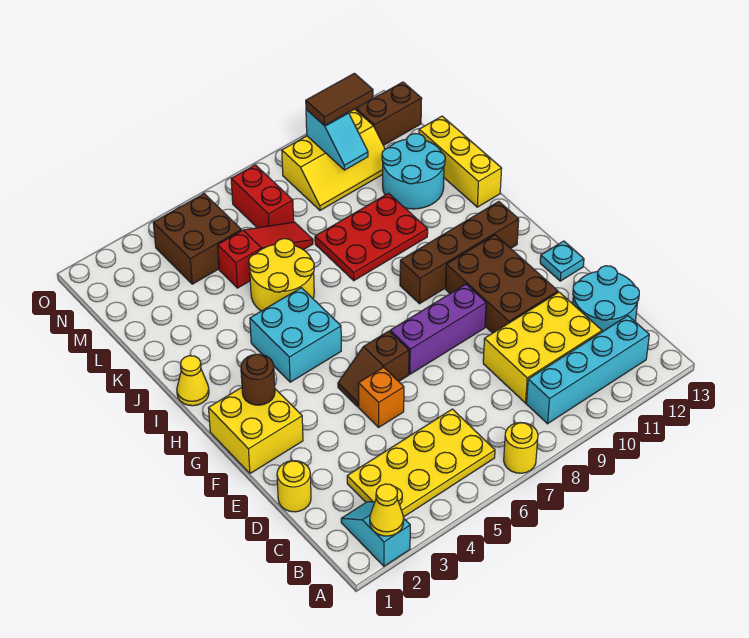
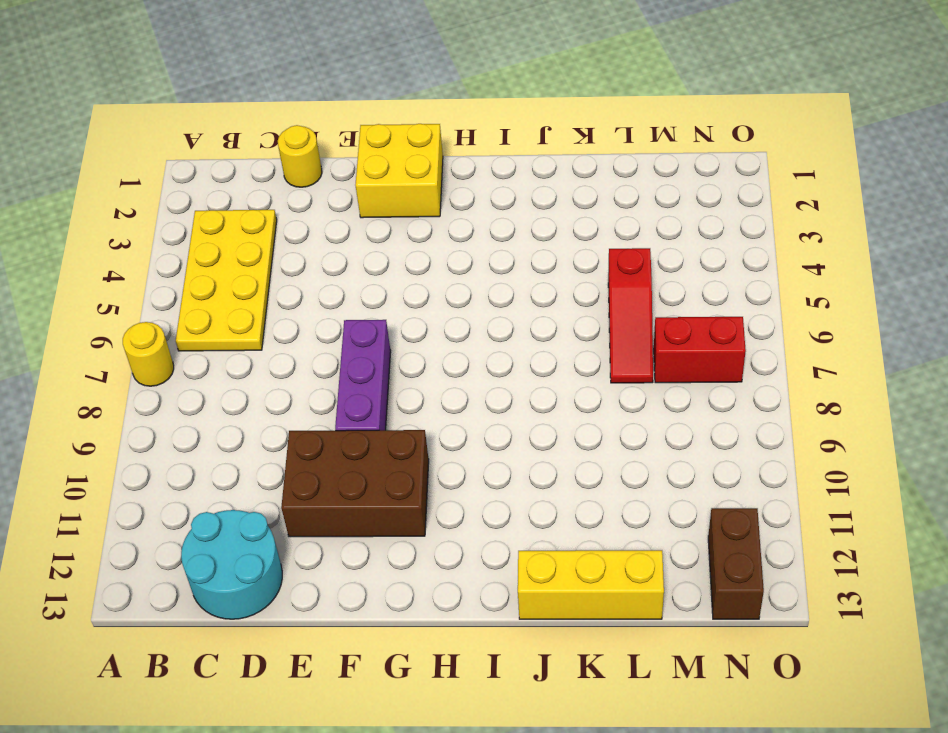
none -> cyan slope A2:B2 level 1 top A
none -> cyan brick B9:B12 level 1
none -> yellow brick C9:D11 level 1

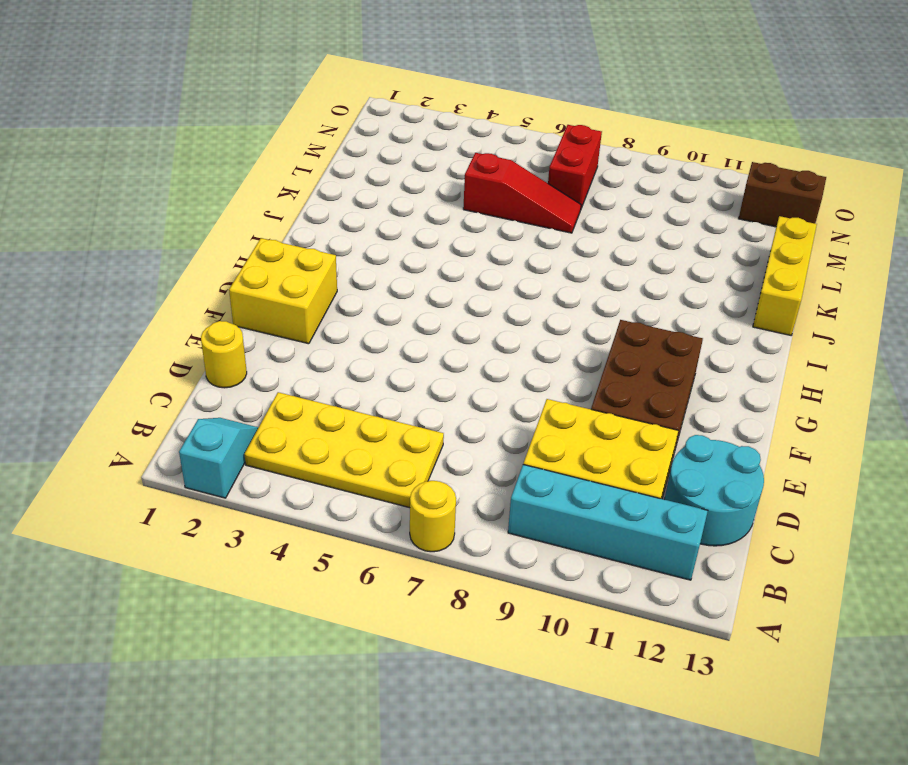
none -> orange brick E5 level 1
none -> brown slope F5:F6 level 1 top 6
none -> purple brick F7:F9 level 1

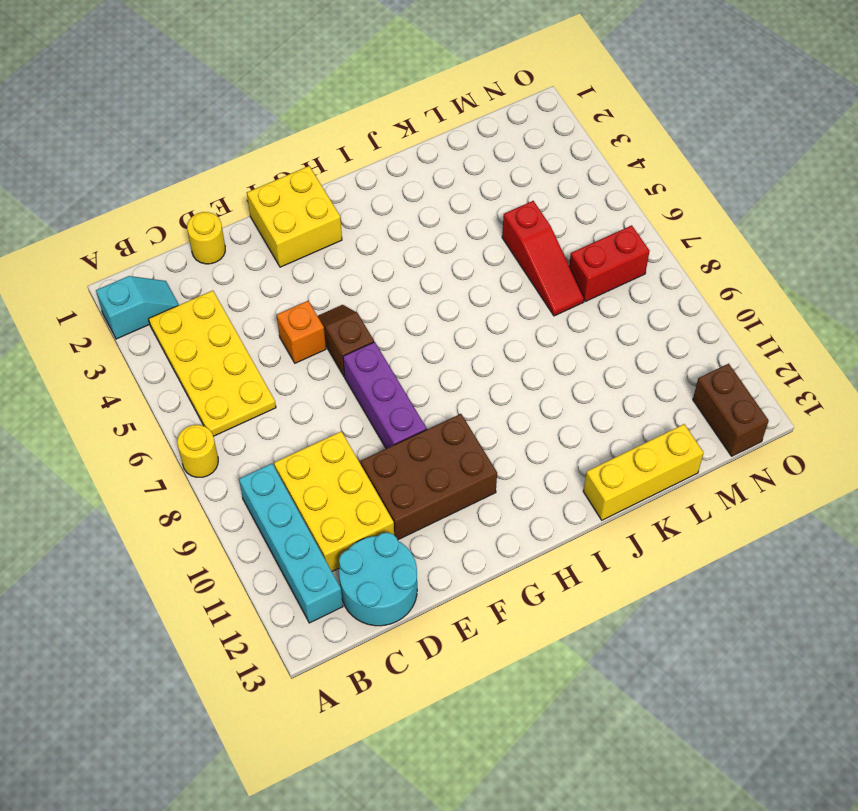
none -> cyan plate F13 level 1
none -> cyan brick H4:I5 level 1
none -> brown brick H9:H12 level 1

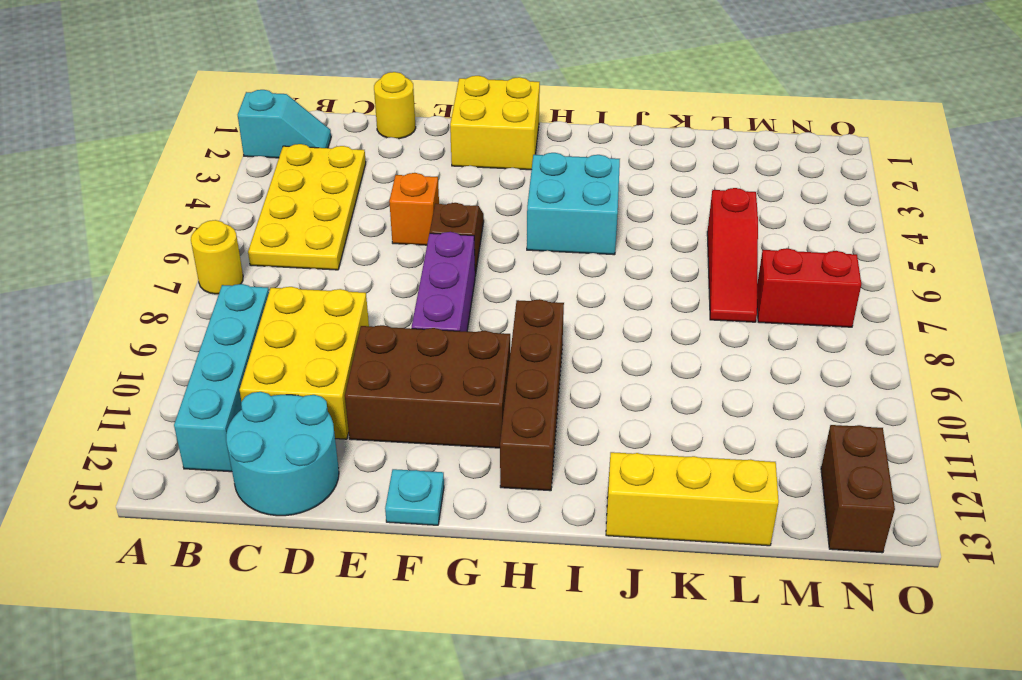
none -> yellow cone I1 level 1
none -> yellow round brick J5:K6 level 1
none -> red plate J8:K10 level 1

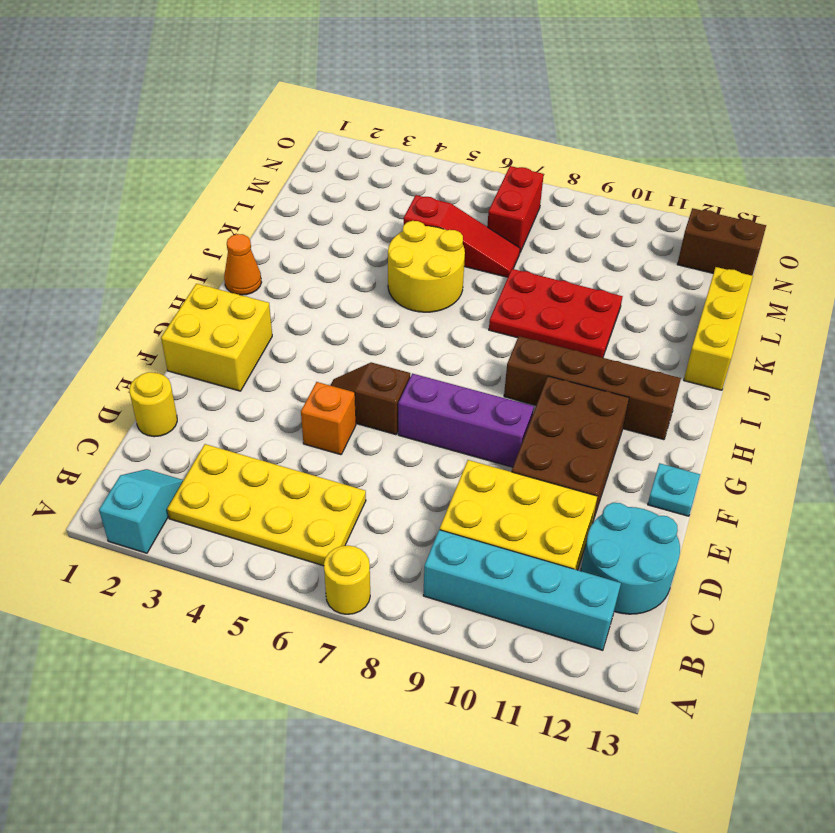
orange cone I1 level 1 -> yellow cone I1 level 1
none -> cyan brick H4:I5 level 1
none -> cyan round brick K11:L12 level 1
none -> brown brick M4:N5 level 1

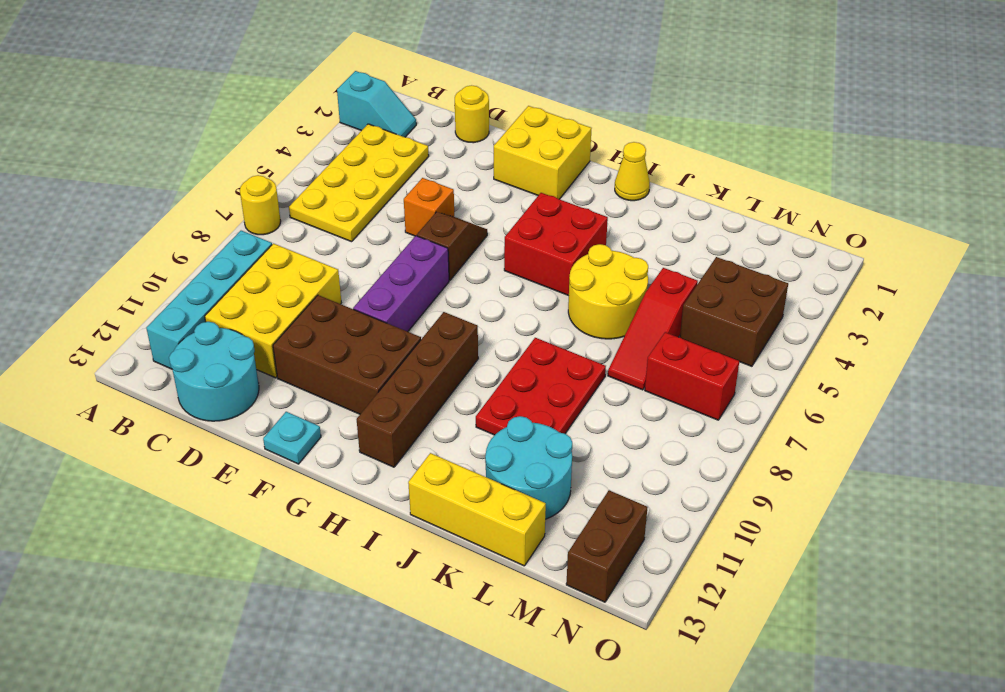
red brick H4:I5 level 1 -> cyan brick H4:I5 level 1
none -> yellow slope M9:N11 level 1 top N
none -> yellow cone A2 level 2
none -> brown round brick G2 level 2

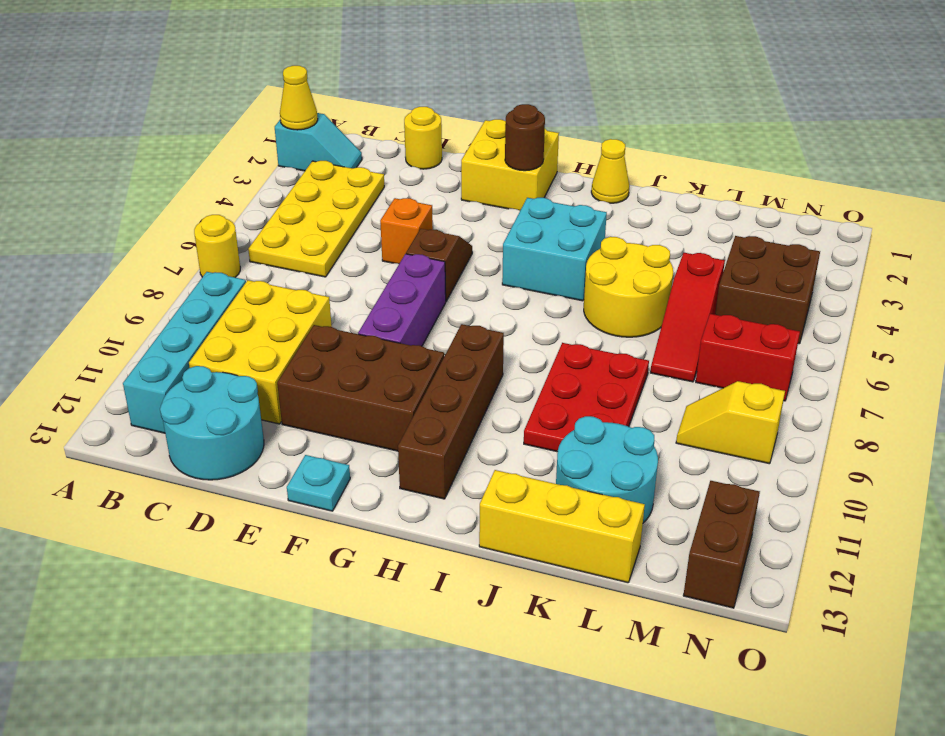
yellow slope M9:N9 level 1 top N -> yellow slope M9:N11 level 1 top N
none -> cyan slope M10:N10 level 2 top N
none -> brown tile N10:N11 level 3

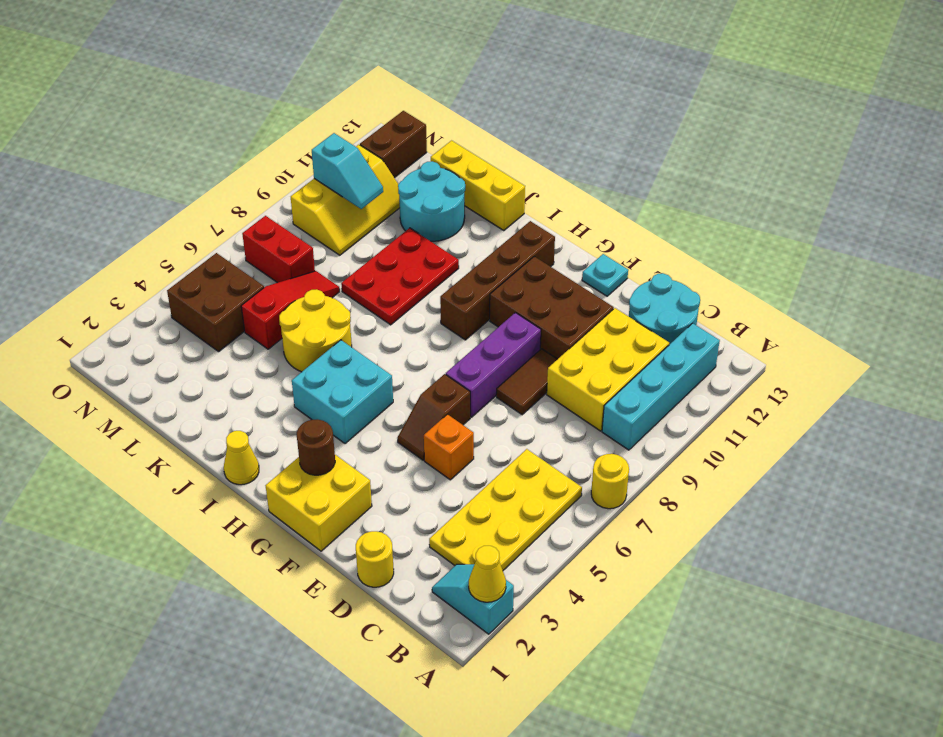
brown tile E8:E9 level 1 -> brown tile N10:N11 level 3

